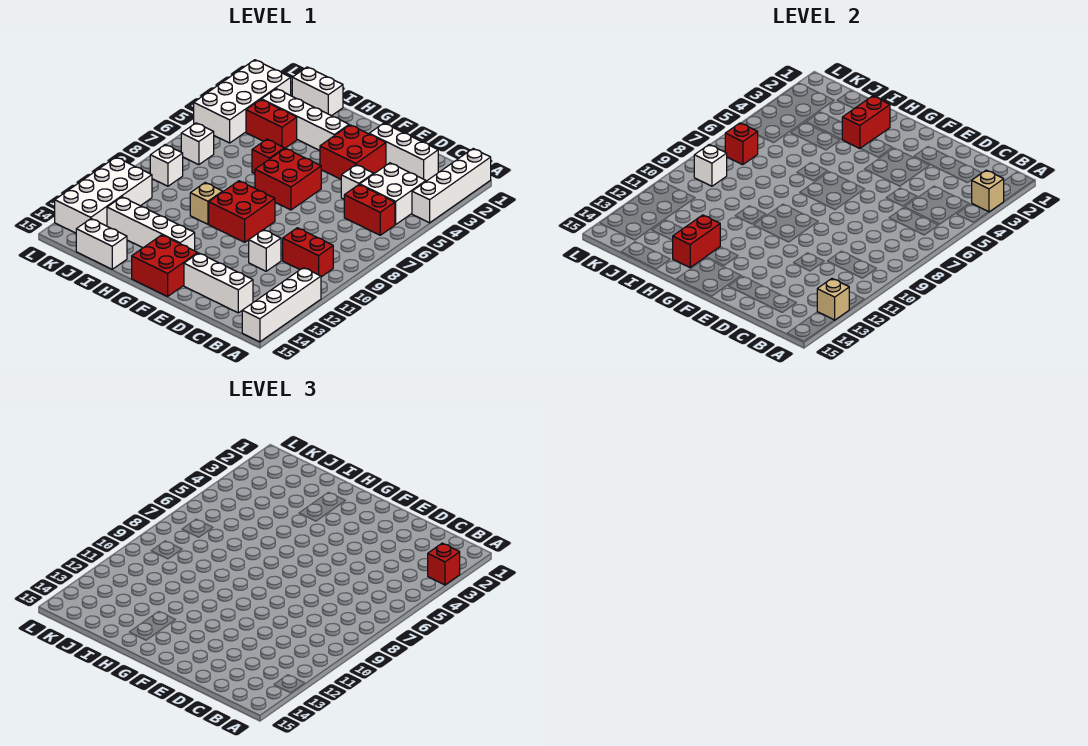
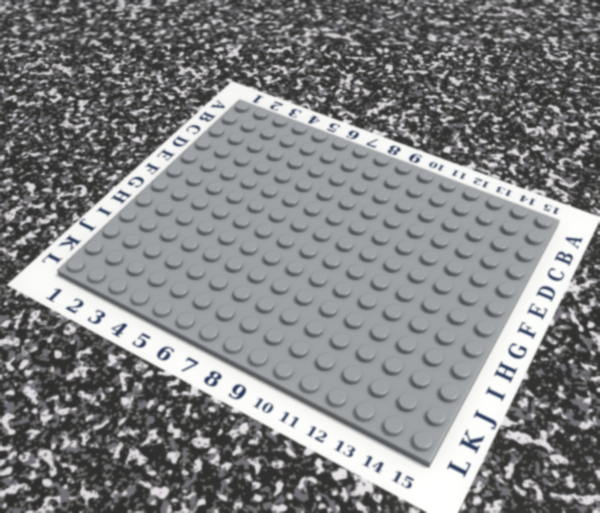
none -> white brick A1:A4 level 1
none -> white brick A12:A15 level 1
none -> white brick B4:C5 level 1
none -> red brick B6:C6 level 1

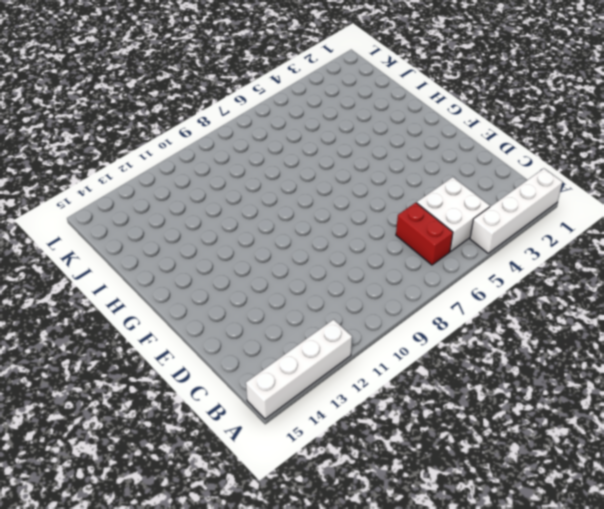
none -> red brick B10:C10 level 1
none -> white brick C2:E2 level 1
none -> white brick C14:E14 level 1
none -> white brick D5 level 1

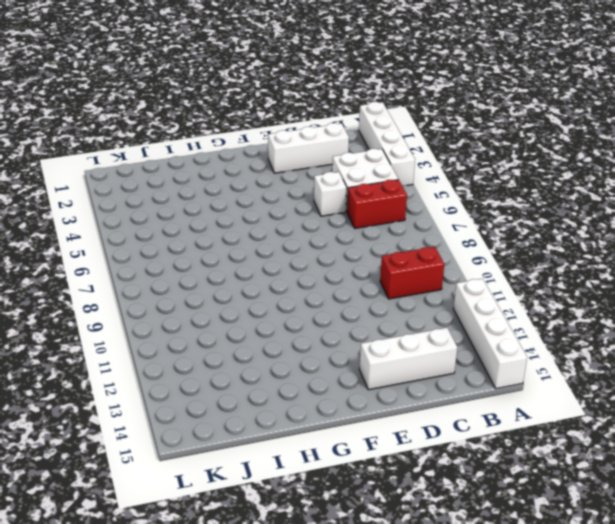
none -> white brick D11 level 1
none -> red brick E3:F4 level 1
none -> red brick F6:G7 level 1
none -> red brick F9:G10 level 1

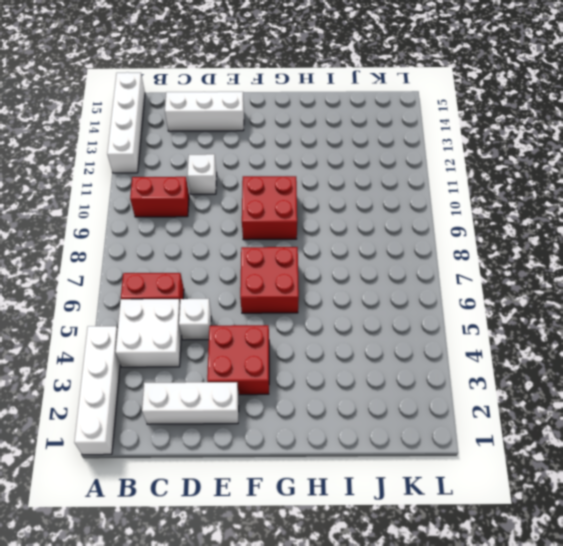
none -> red brick F14:G15 level 1
none -> white brick G3:J3 level 1
none -> white brick G13:J13 level 1
none -> red brick H6 level 1

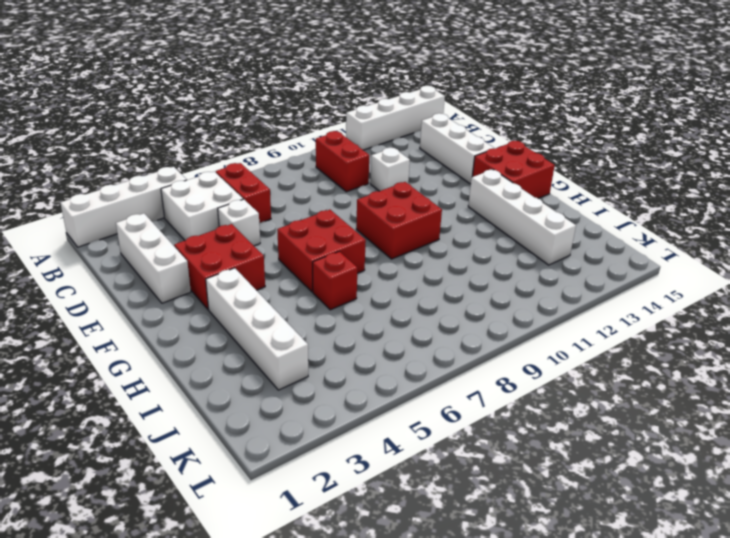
none -> tan brick H10 level 1
none -> white brick I1:J1 level 1
none -> red brick I4:J4 level 1
none -> white brick I15:J15 level 1

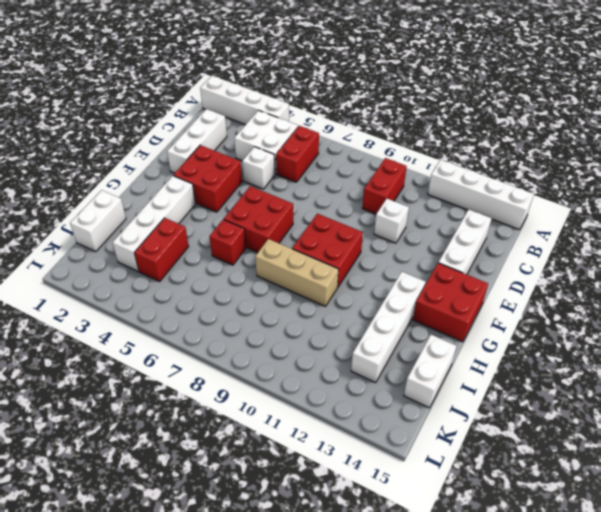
tan brick H8:H10 level 1 -> tan brick H10 level 1
none -> white brick K2:L5 level 1
none -> white brick K7 level 1
none -> white brick K9 level 1
none -> white brick K11:L14 level 1

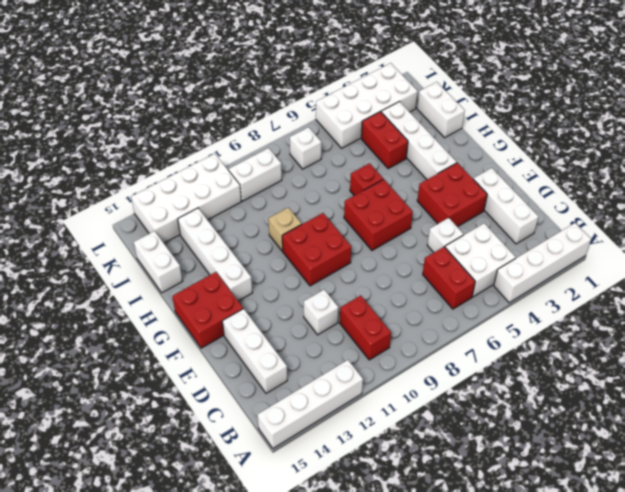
white brick K9:K10 level 1 -> white brick K9 level 1
none -> tan brick A3 level 2
none -> tan brick A13 level 2
none -> red brick H2:H3 level 2
none -> red brick H13:H14 level 2

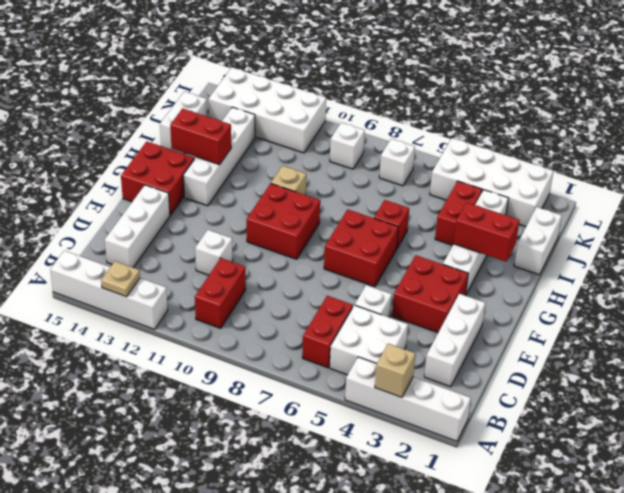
tan plate A13 level 2 -> tan brick A13 level 2
none -> red brick K7 level 2
none -> white brick K9 level 2
none -> red brick A3 level 3

